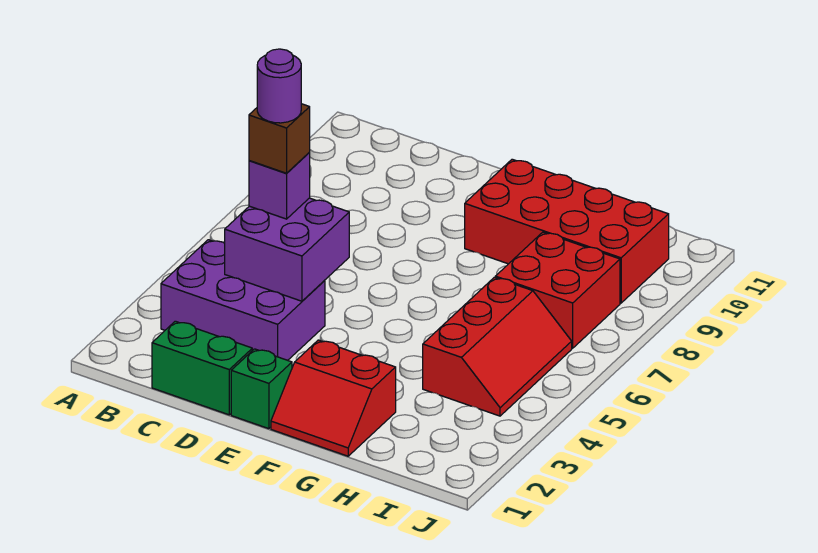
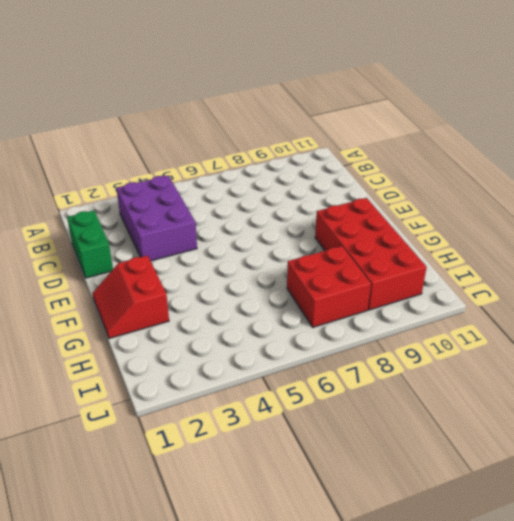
none -> green brick E1 level 1
none -> red slope H4:I6 level 1 top H

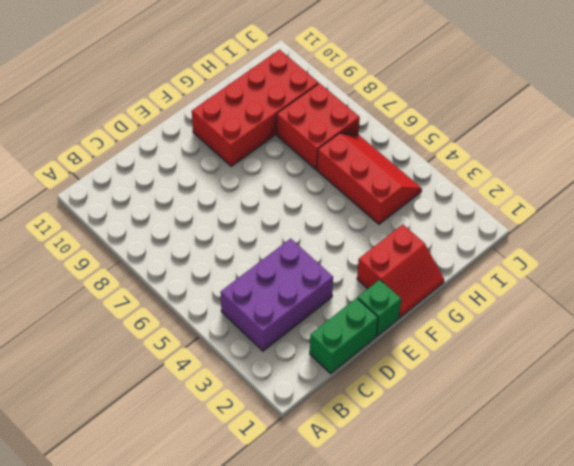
none -> purple brick C4:D5 level 2
none -> purple brick C5 level 3

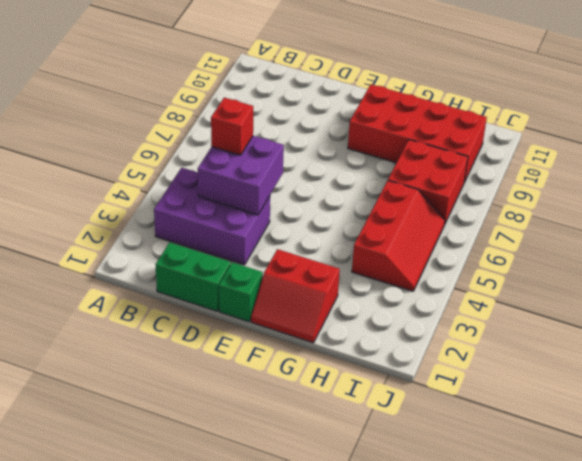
red brick C5 level 3 -> purple brick C5 level 3
none -> brown brick C5 level 4
none -> purple round brick C5 level 5

